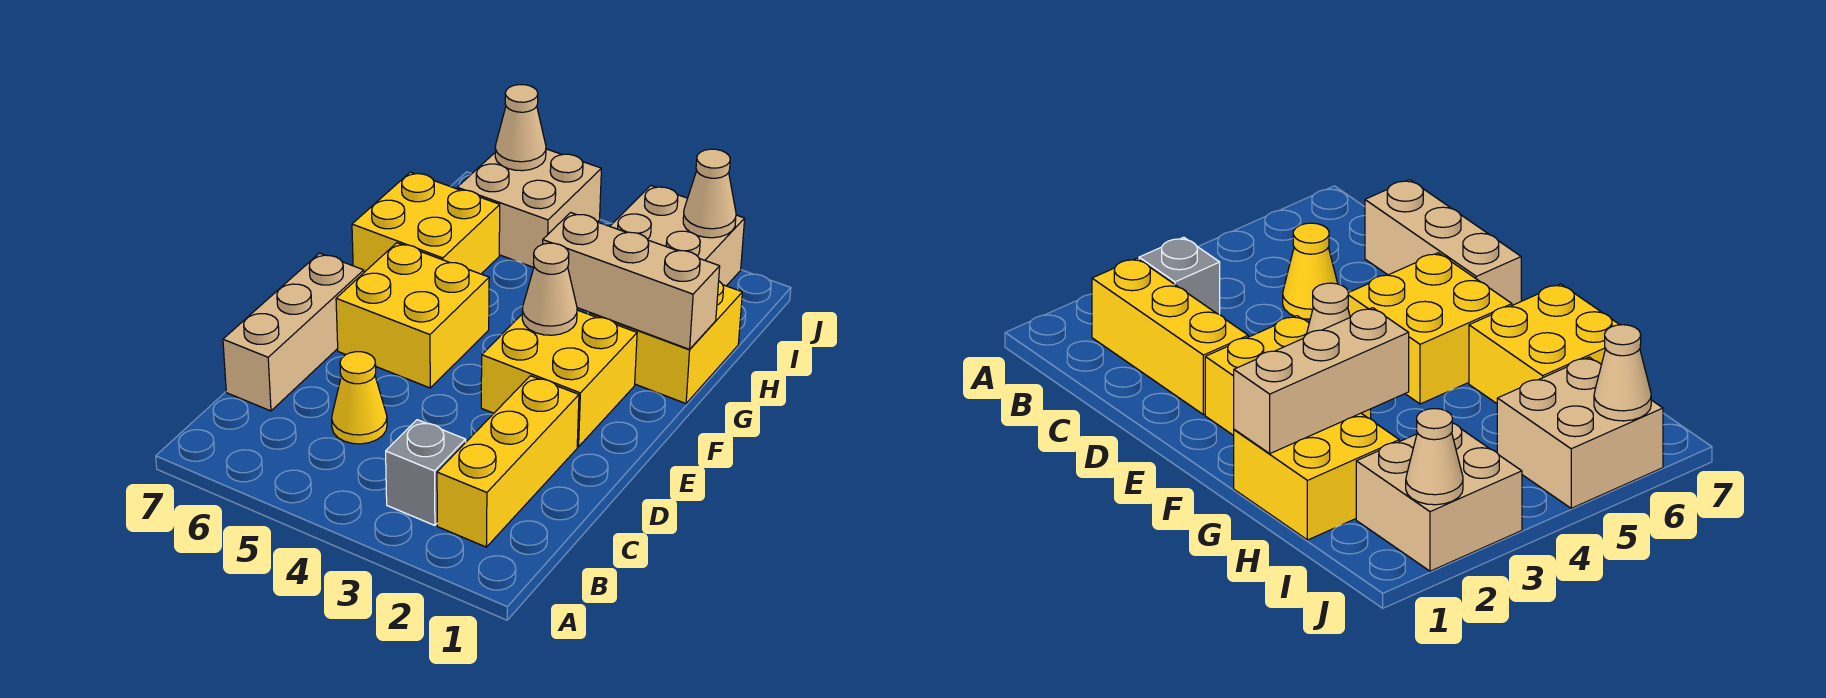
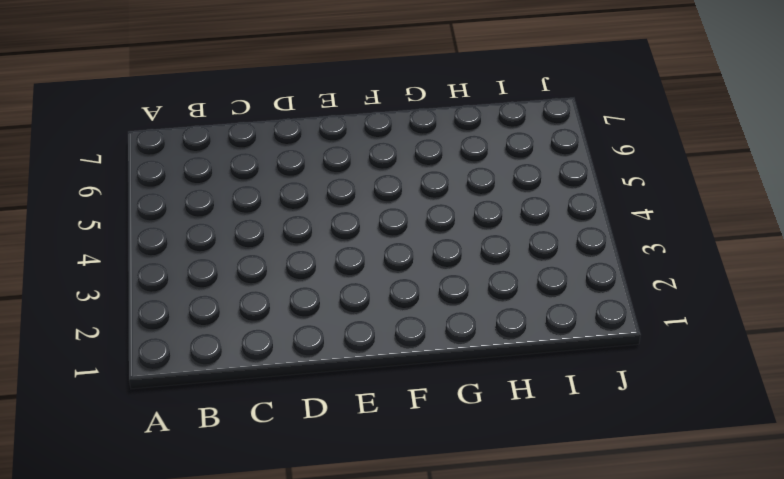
none -> yellow brick B2:D2 level 1
none -> grey brick B3 level 1
none -> yellow cone C5 level 1

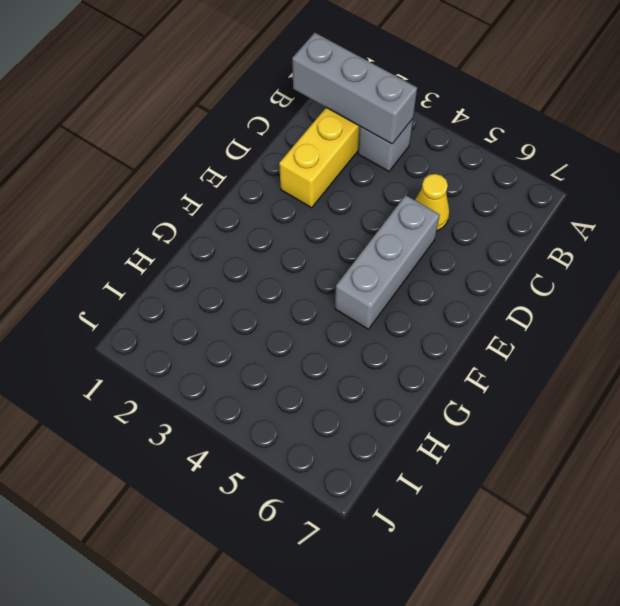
grey brick B1:B3 level 2 -> none
grey brick D5:F5 level 1 -> yellow brick E5:F6 level 1
none -> tan brick C7:E7 level 1
none -> yellow brick E2:F3 level 1
none -> yellow brick G1:H2 level 1

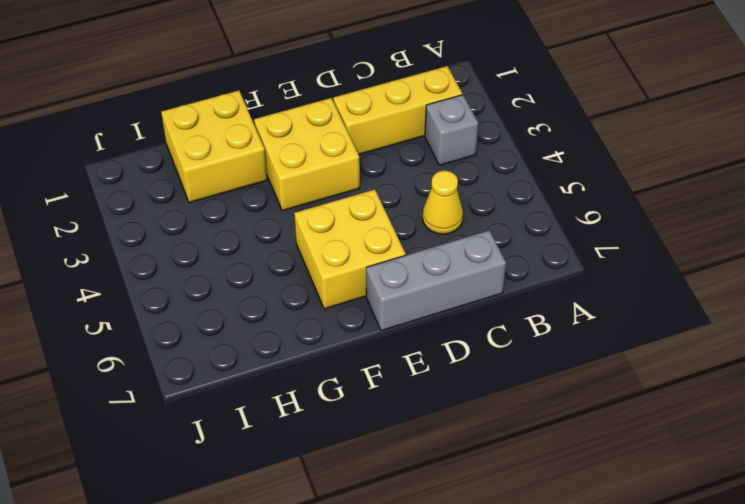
grey brick C7:E7 level 1 -> tan brick C7:E7 level 1
none -> yellow brick G6:H7 level 1
none -> tan brick I2:J3 level 1
none -> tan brick I5:J6 level 1

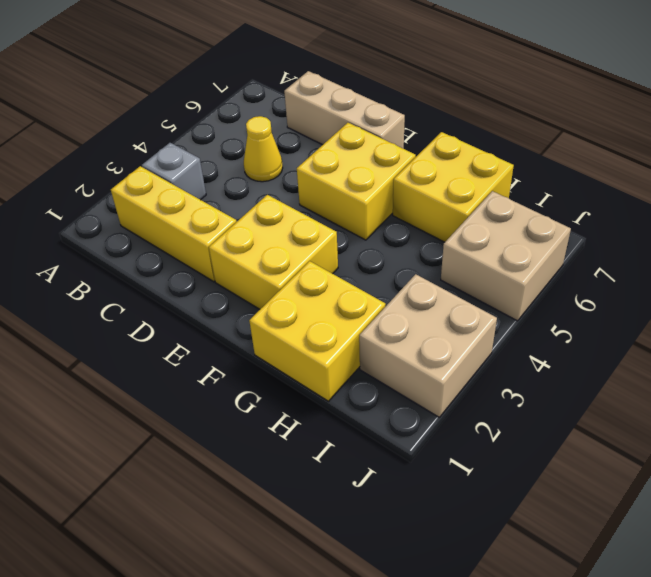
none -> tan cone F3 level 2
none -> tan brick G1:G3 level 2
none -> tan cone J2 level 2

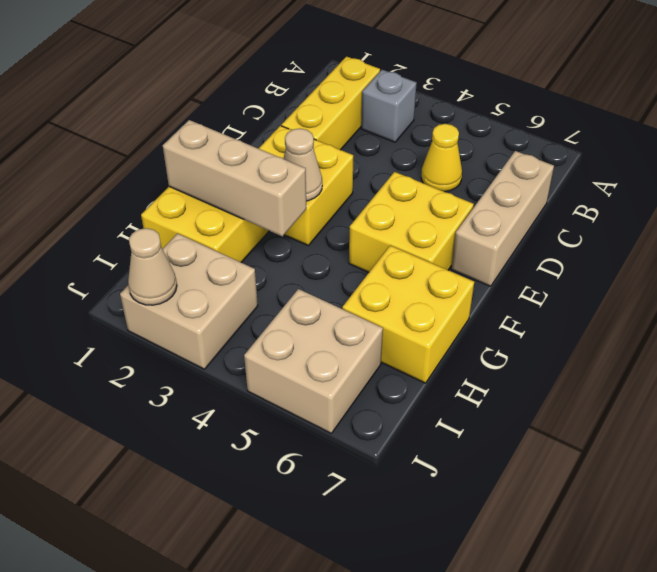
none -> tan cone J6 level 2

